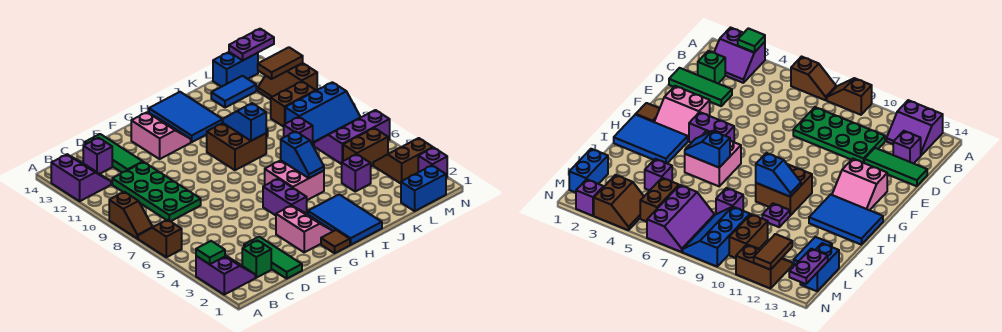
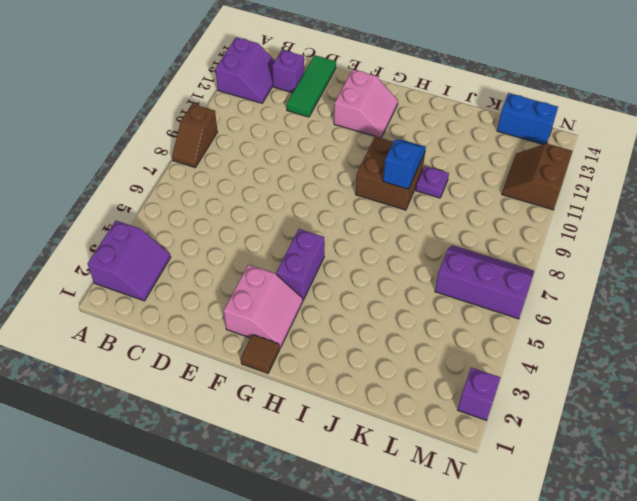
none -> brown slope A6:A7 level 1 top 6
none -> green brick C2 level 1
none -> green plate C8:D11 level 1
none -> green tile D1:D3 level 1

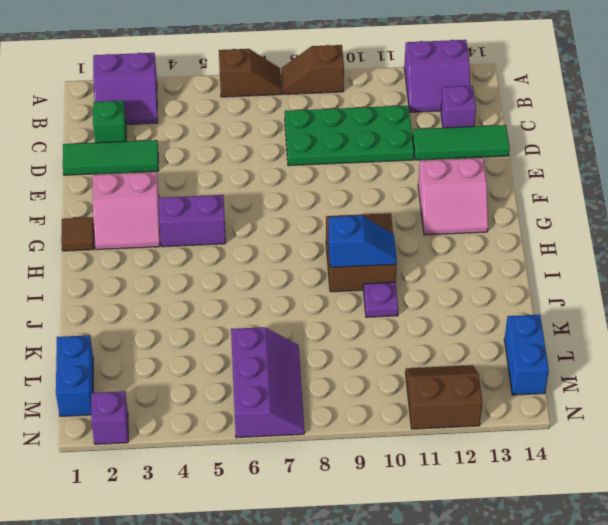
none -> blue tile H1:I3 level 1
none -> pink brick H5:I6 level 1
none -> blue tile H12:I14 level 1
none -> purple brick K4 level 1

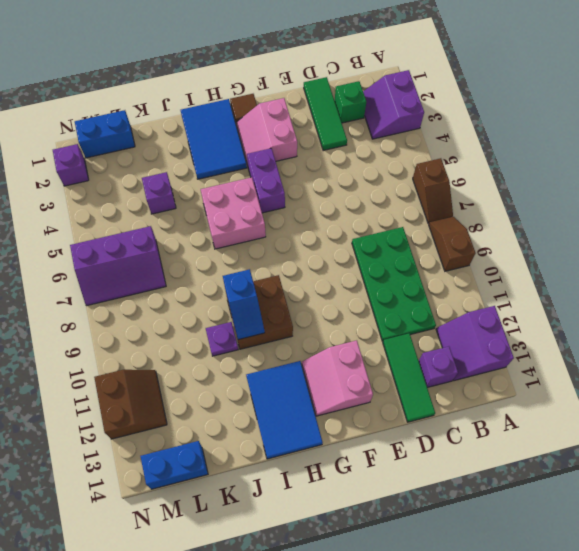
none -> purple brick K8 level 1
none -> blue tile K13:L13 level 1
none -> brown brick L5:M5 level 1
none -> blue slope L8:N9 level 1 top 9

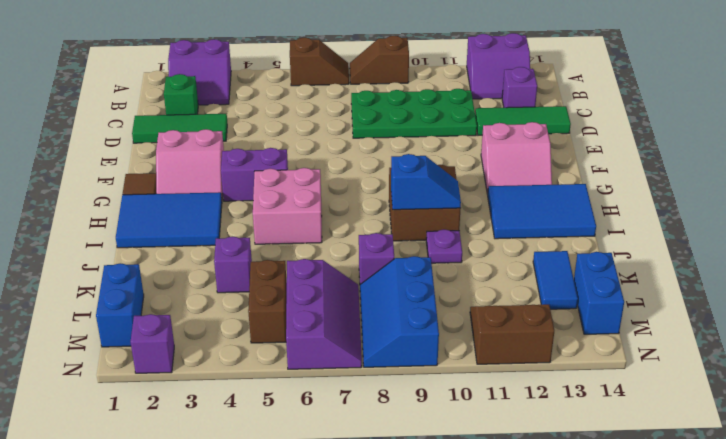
none -> brown brick L10:M10 level 1
none -> brown slope M3:N4 level 1 top 3
none -> green tile A3 level 2
none -> blue slope I5:I6 level 2 top 6

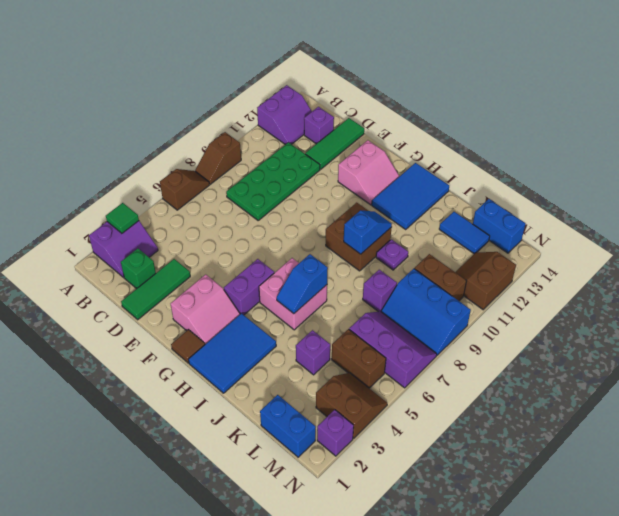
none -> brown tile M12:N12 level 2
none -> purple plate M14:N14 level 2

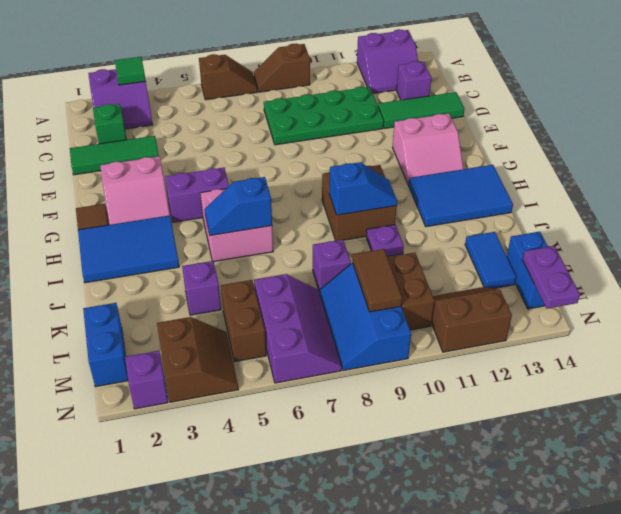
brown tile L9:M9 level 2 -> brown tile M12:N12 level 2

